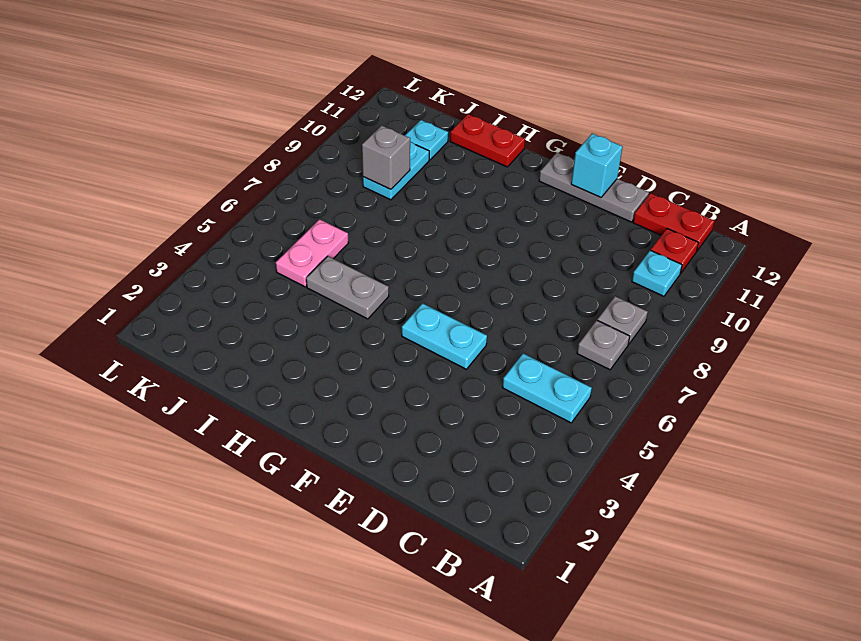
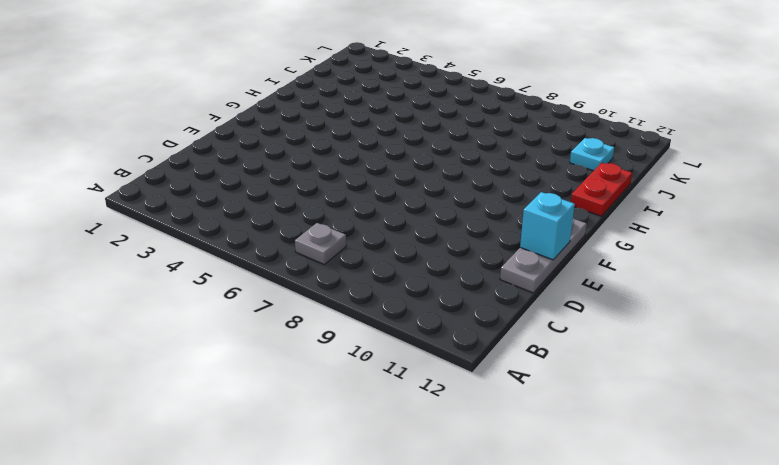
none -> cyan plate B5:C5 level 1
none -> grey plate B8 level 1
none -> cyan plate B10 level 1

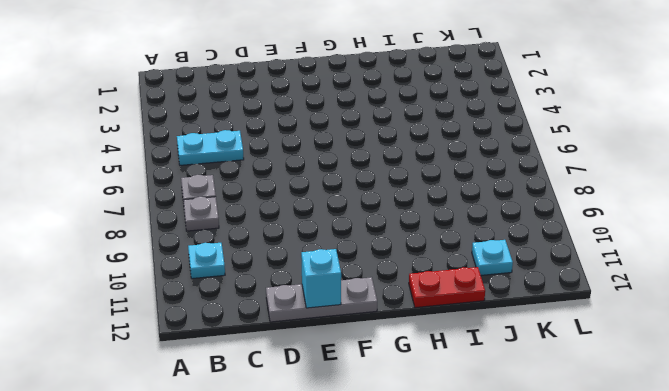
none -> red plate B11 level 1
none -> red plate B12:C12 level 1
none -> cyan plate E5:F5 level 1

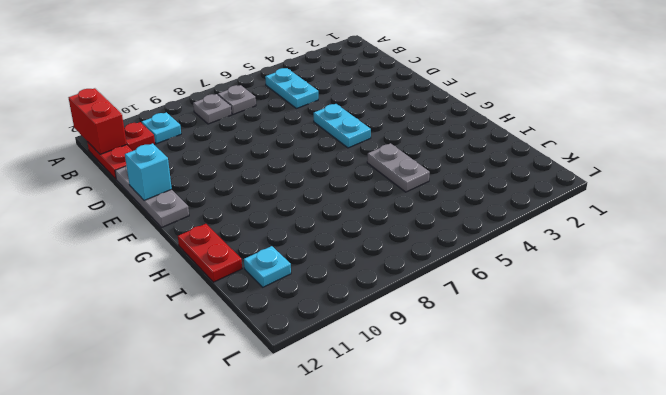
red brick A12:B12 level 2 -> none
none -> pink plate J5:J6 level 1
none -> cyan plate J9:J10 level 1
none -> grey brick J9 level 2

